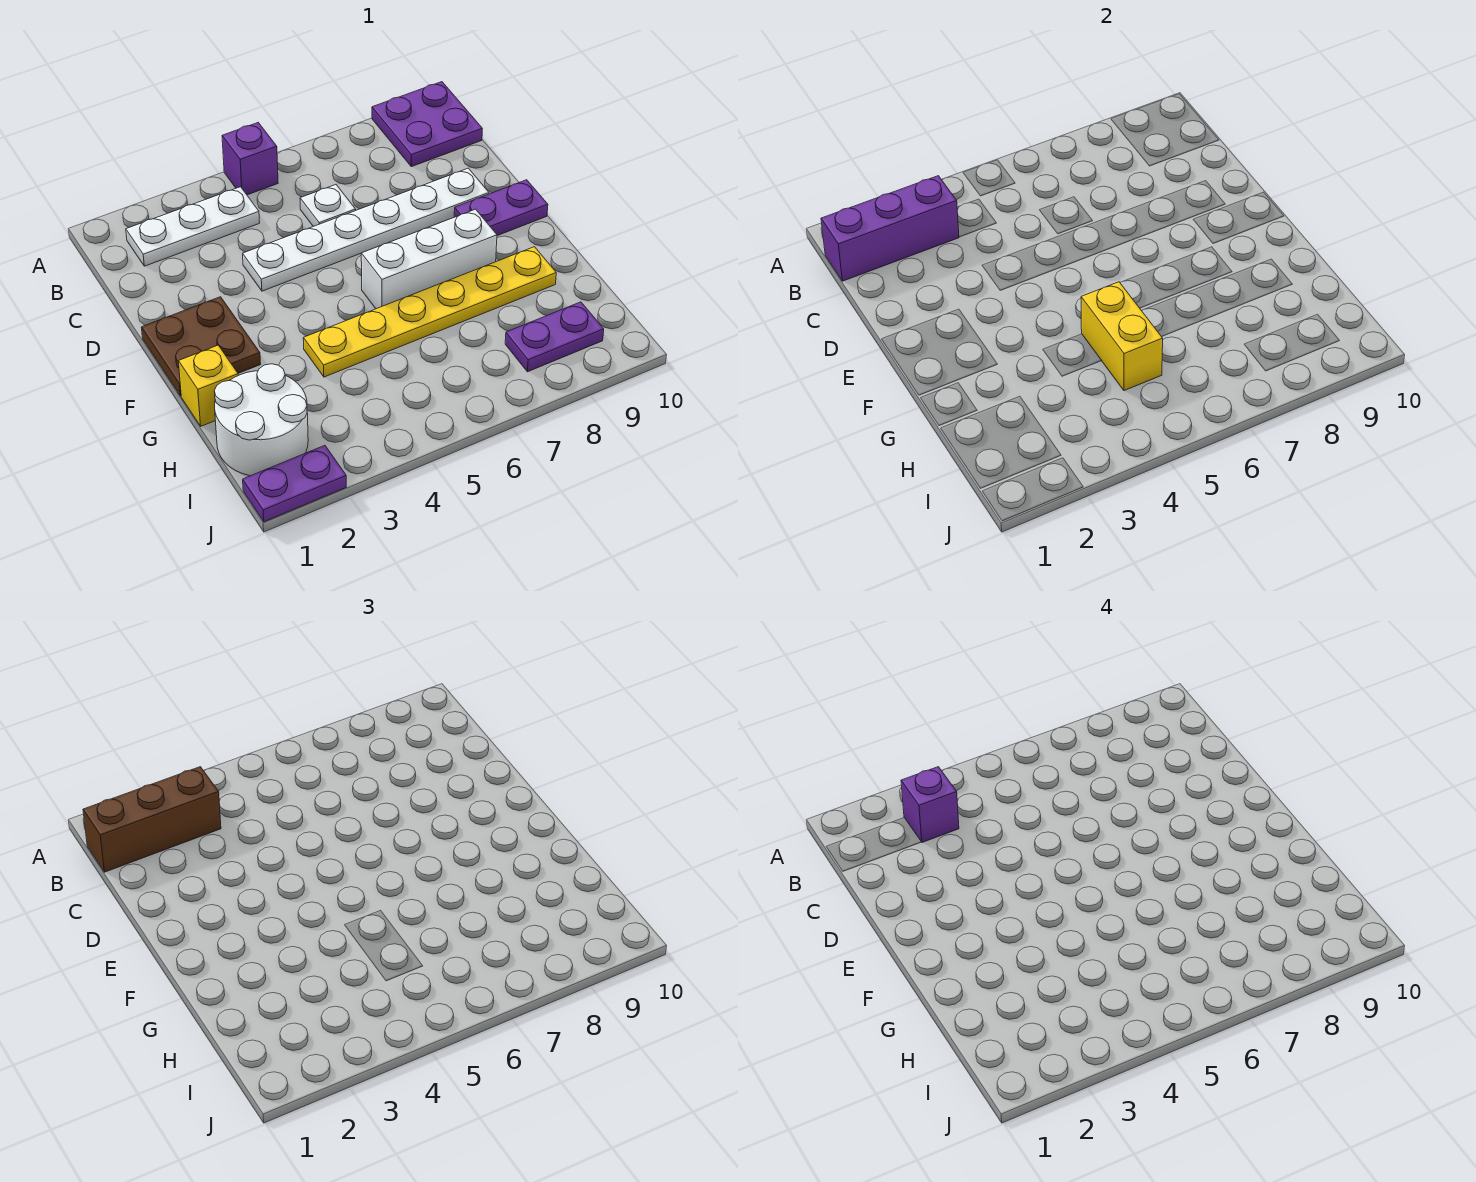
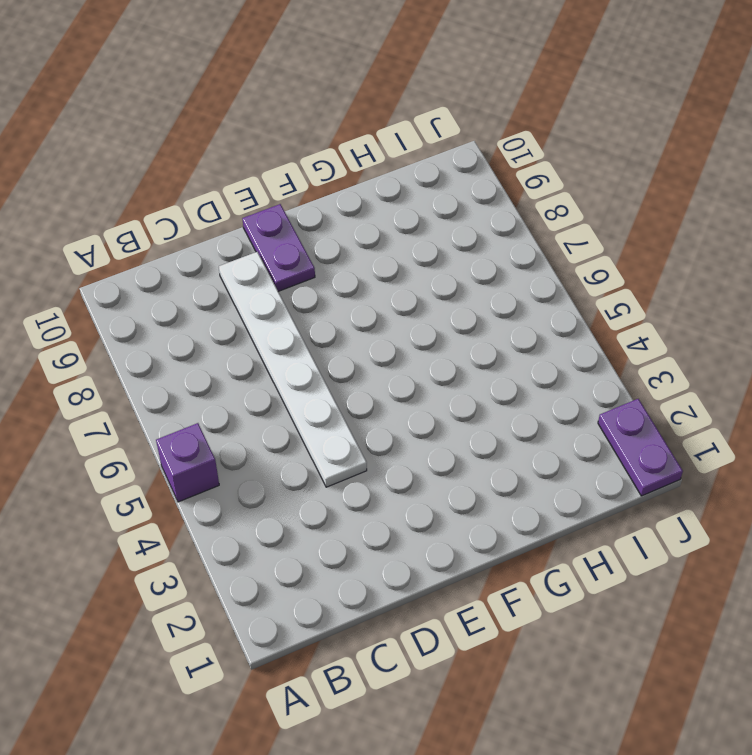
none -> purple plate A9:B10 level 1
none -> white plate B2:B4 level 1
none -> white plate C6 level 1

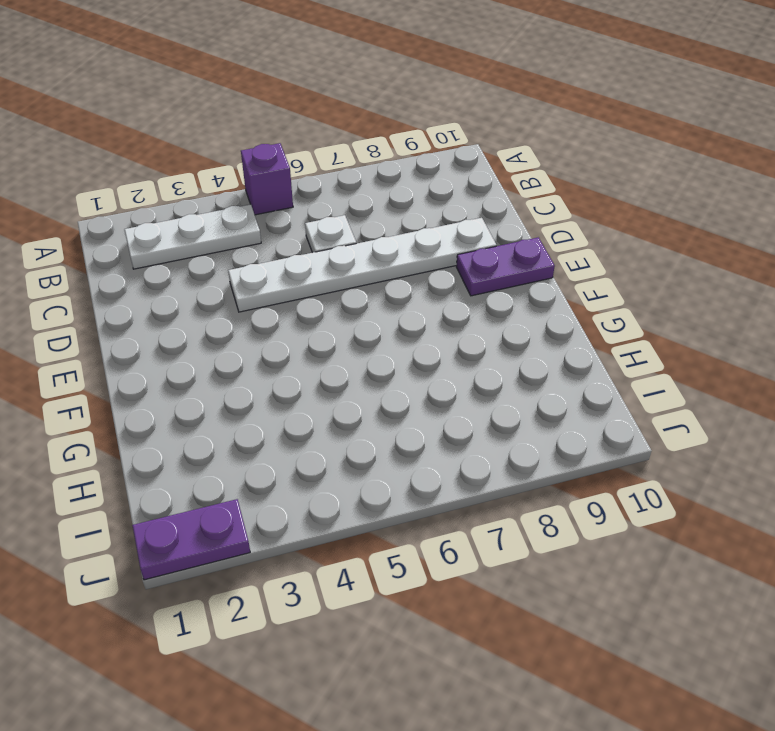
none -> purple plate A9:B10 level 1
none -> brown plate E1:F2 level 1
none -> white brick F6:F8 level 1

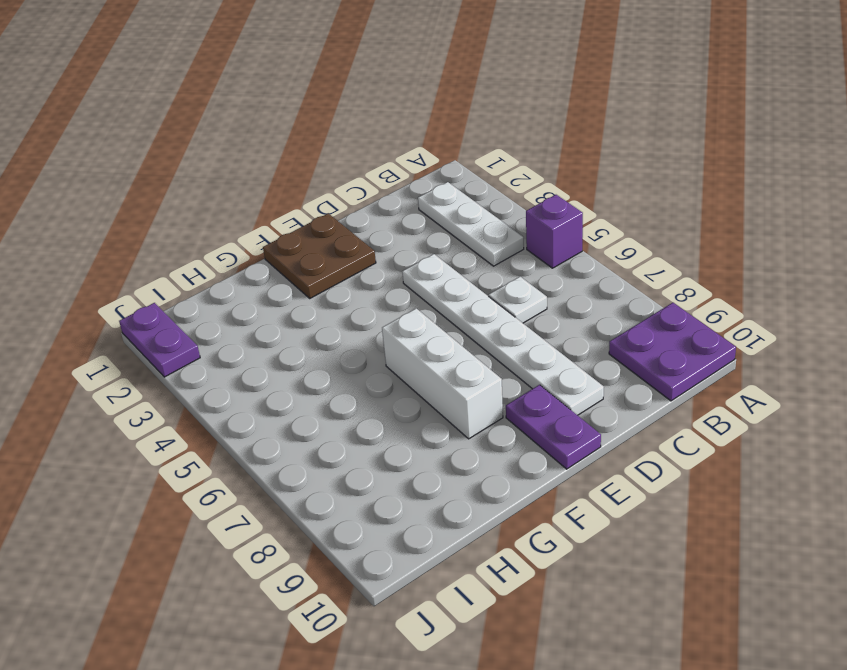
none -> yellow brick G1 level 1
none -> yellow plate G4:G9 level 1
none -> white round brick H1:I2 level 1

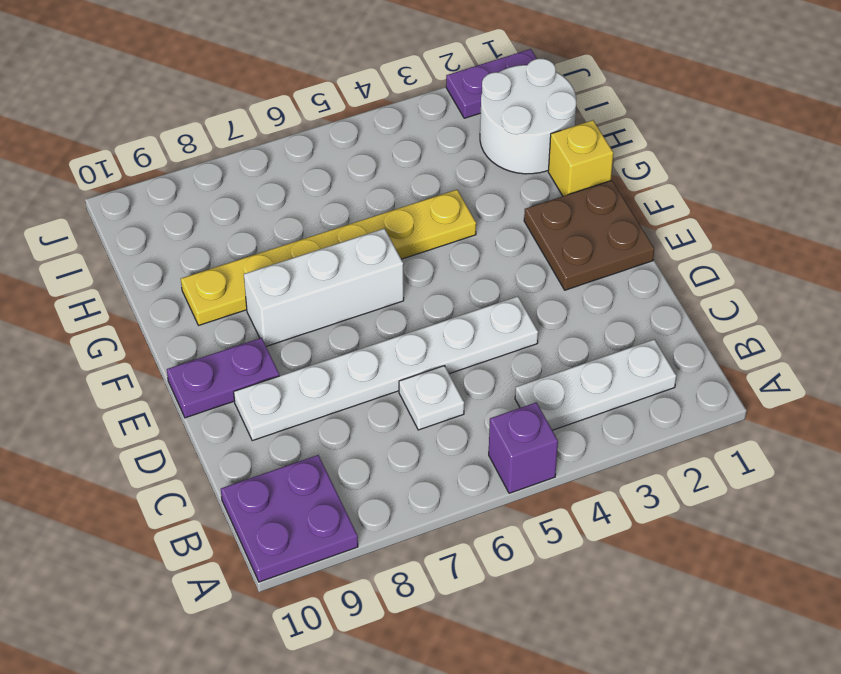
none -> purple plate I8:I9 level 1
none -> purple brick B1:B3 level 2
none -> yellow brick G5:H5 level 2

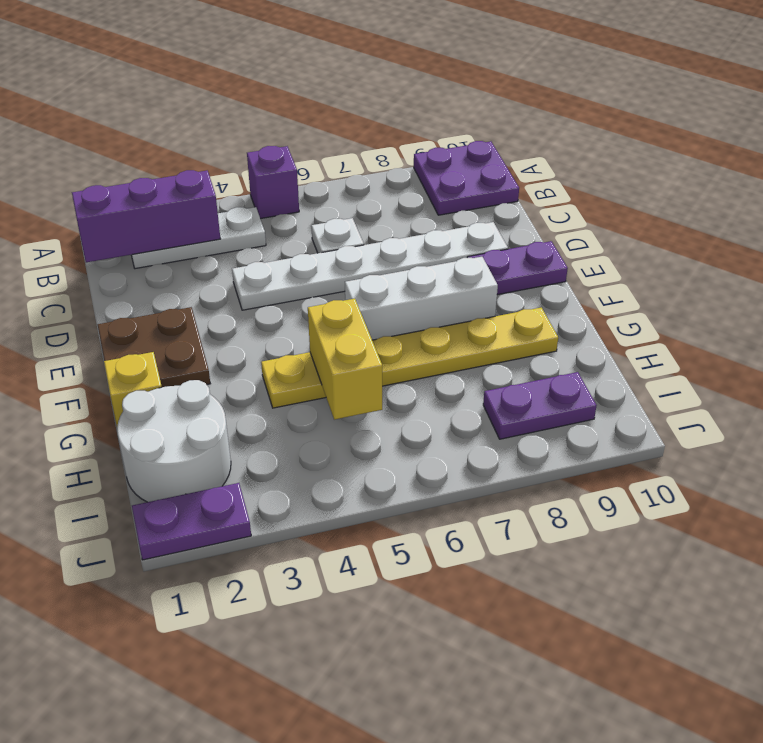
none -> brown brick B1:B3 level 3
none -> purple brick B3 level 4

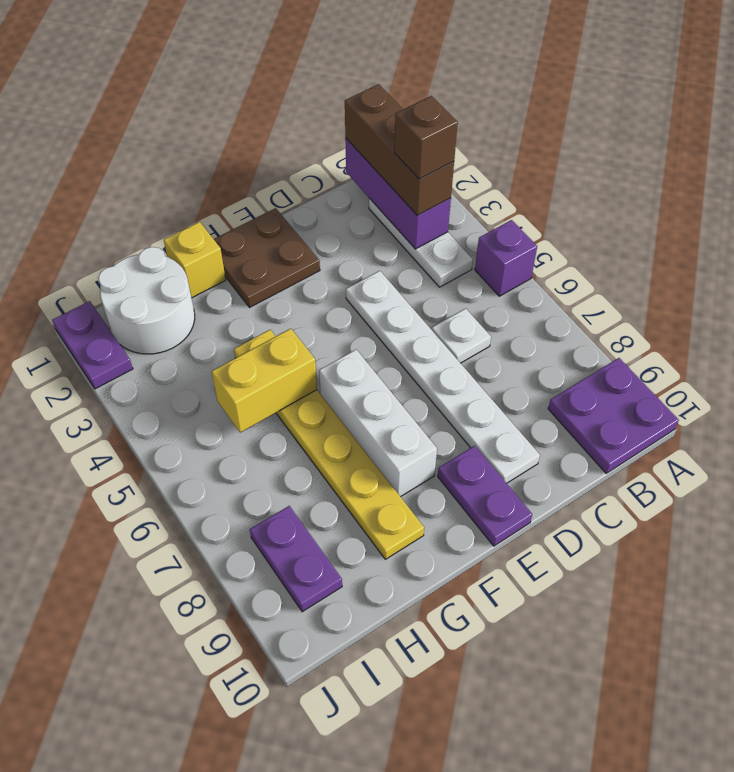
brown brick B3 level 4 -> purple brick B3 level 4

